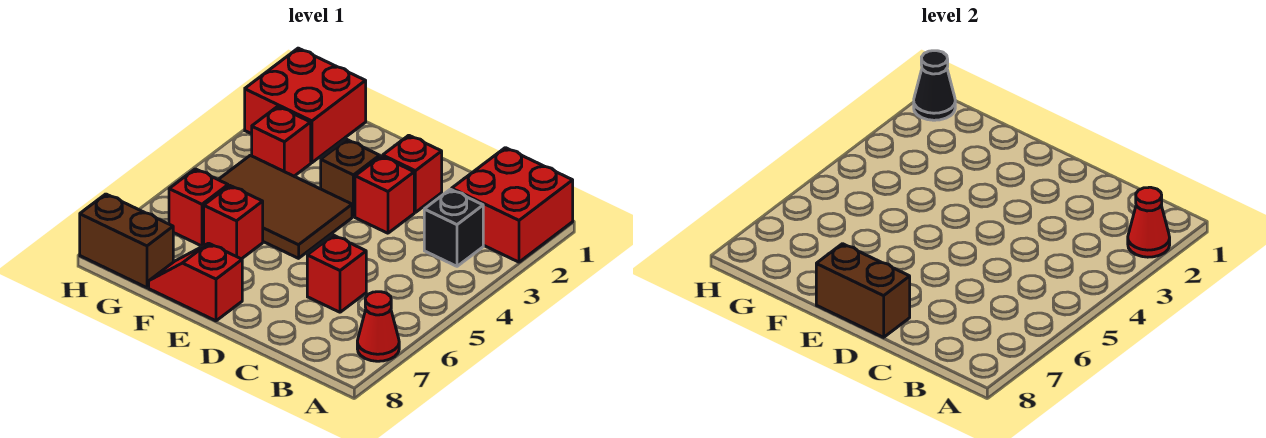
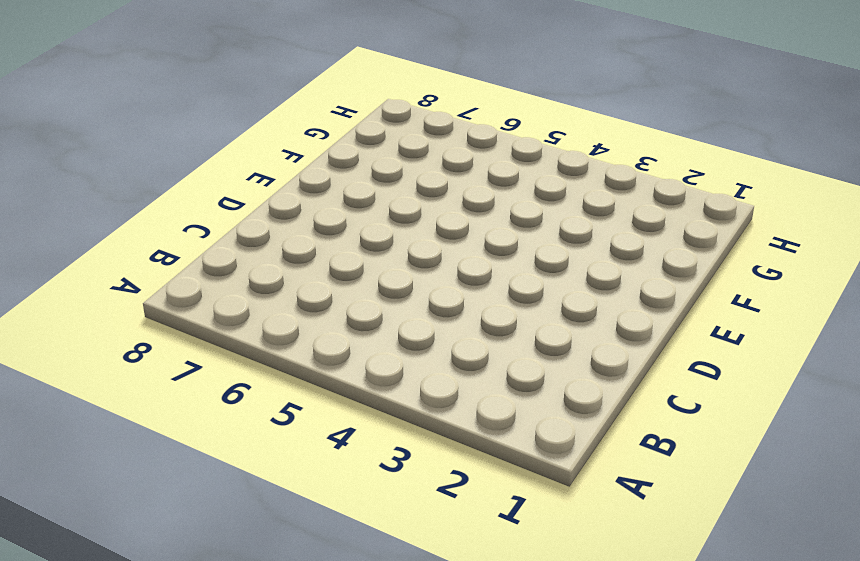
none -> red brick A1:B2 level 1
none -> red cone A7 level 1
none -> black brick B3 level 1

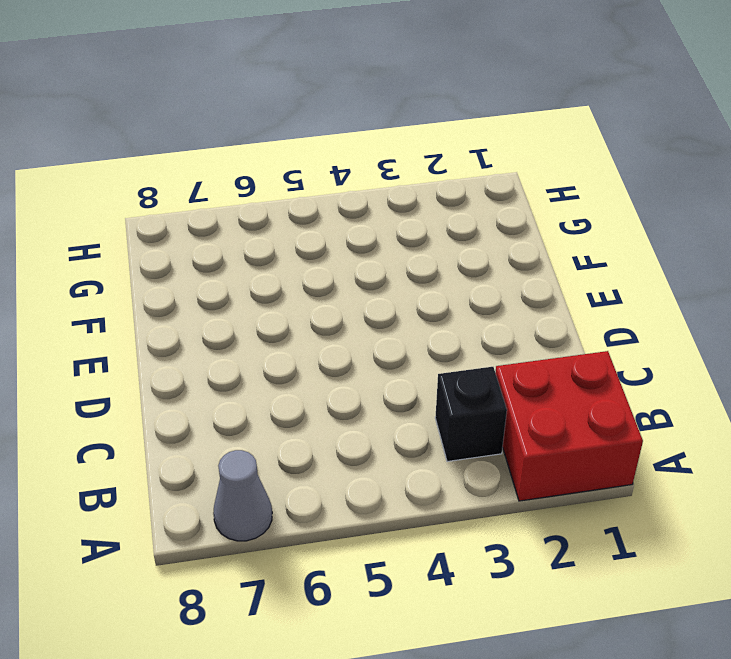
grey cone A7 level 1 -> red cone A7 level 1
none -> red brick C6 level 1
none -> red brick D2 level 1
none -> red brick D3 level 1

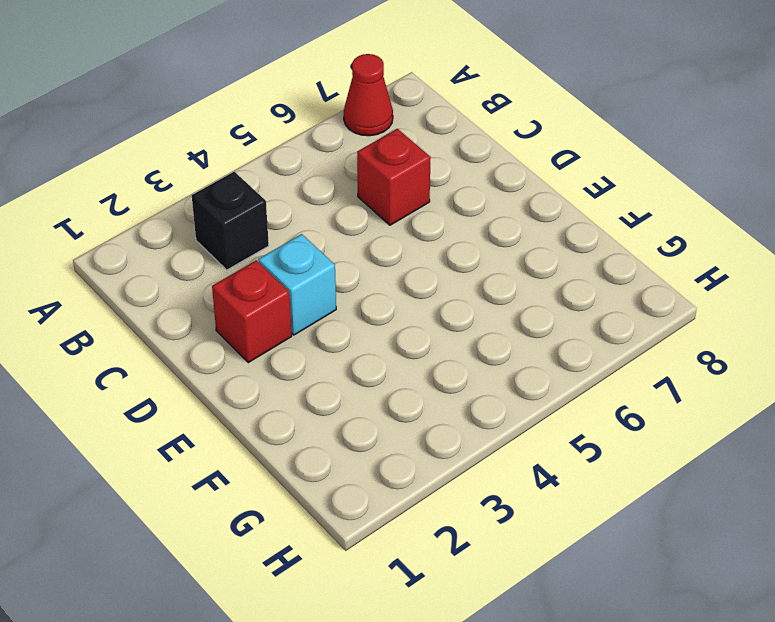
cyan brick D3 level 1 -> red brick D3 level 1
none -> red brick A1:B2 level 1
none -> brown brick E3 level 1
none -> brown tile E4:G5 level 1

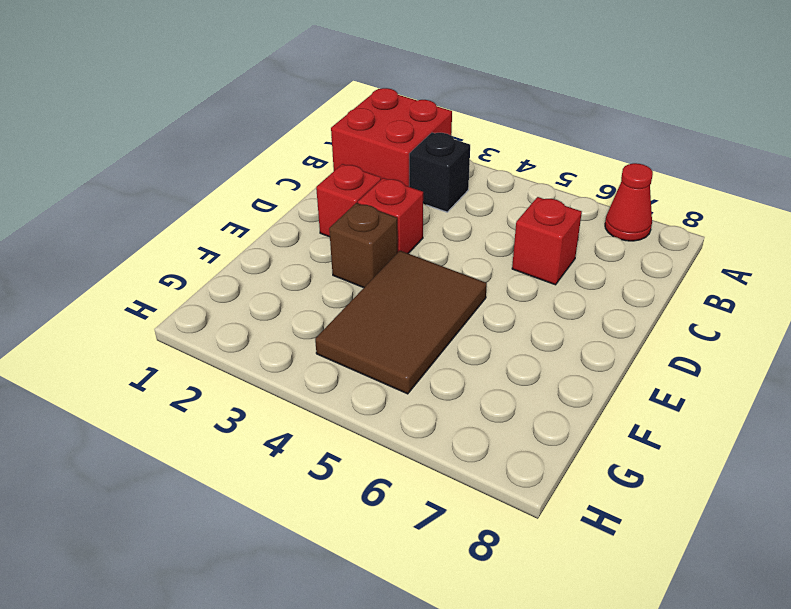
none -> red slope E8:F8 level 1 top E
none -> red brick F6 level 1
none -> red brick G1:H2 level 1

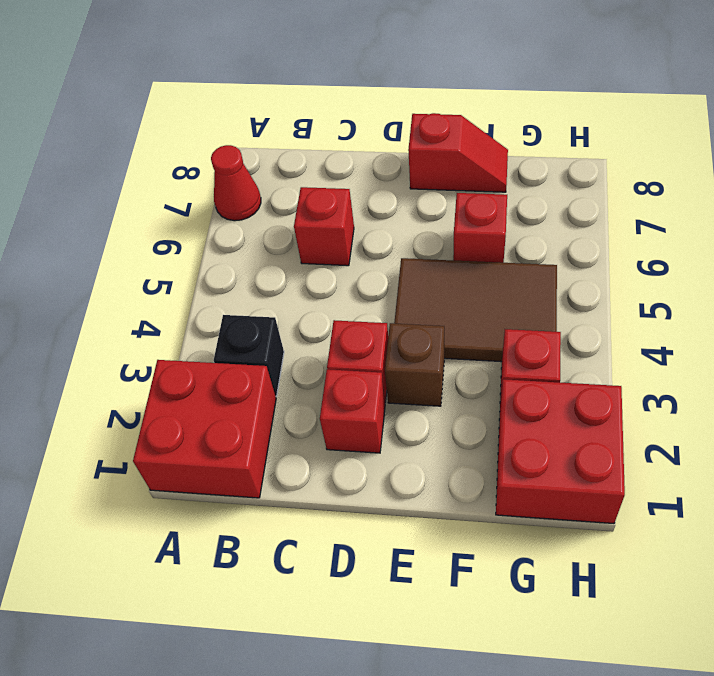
none -> red brick G6 level 1
none -> brown brick G8:H8 level 1
none -> red cone A2 level 2

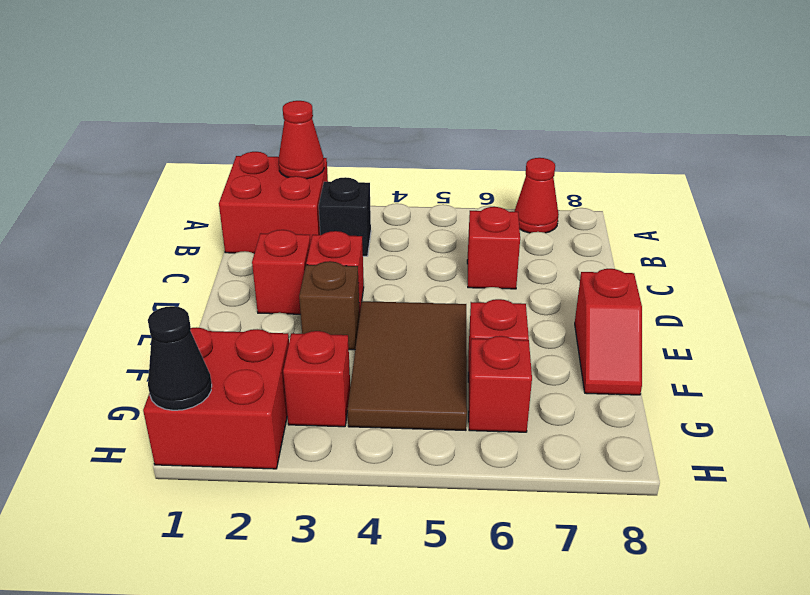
none -> brown brick G8:H8 level 1
none -> brown brick D8:E8 level 2

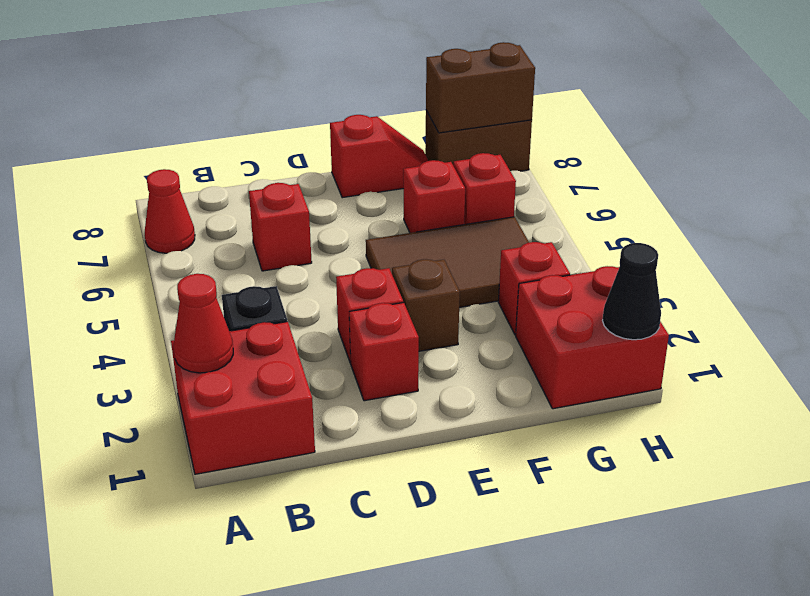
brown brick G8:H8 level 2 -> brown brick D8:E8 level 2

